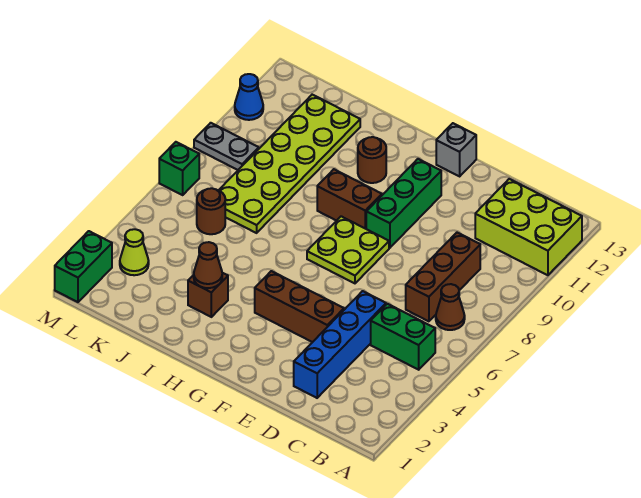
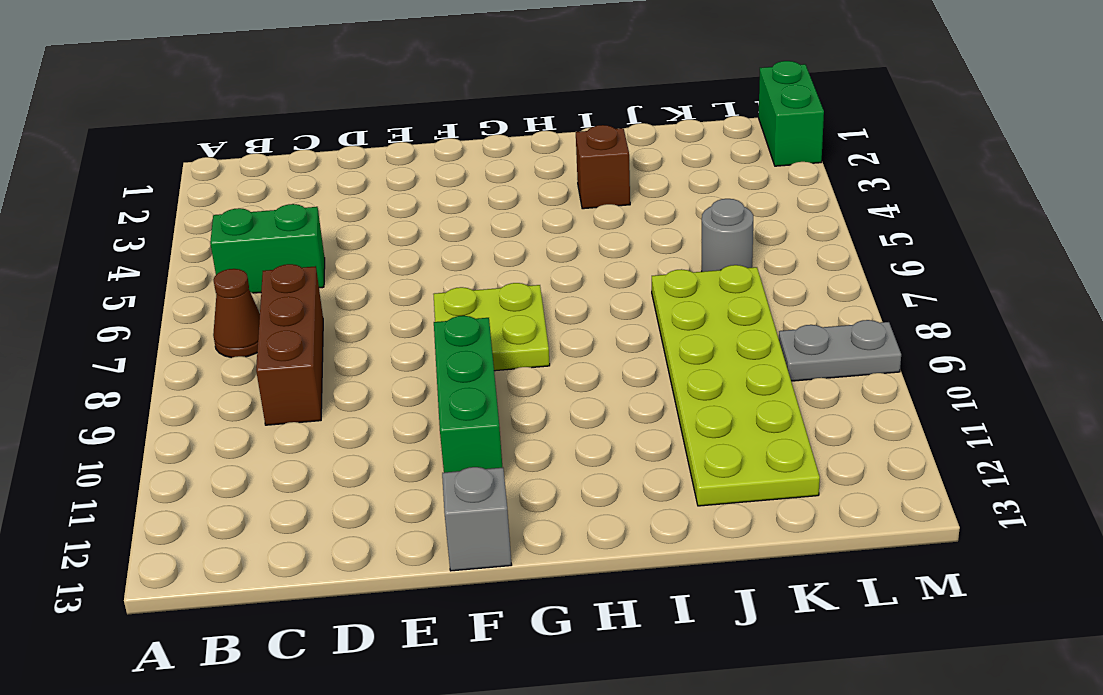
grey round brick K6 level 1 -> brown round brick K6 level 1
none -> lime brick A11:C12 level 1
none -> blue brick D2:D5 level 1
none -> brown brick E4:G4 level 1

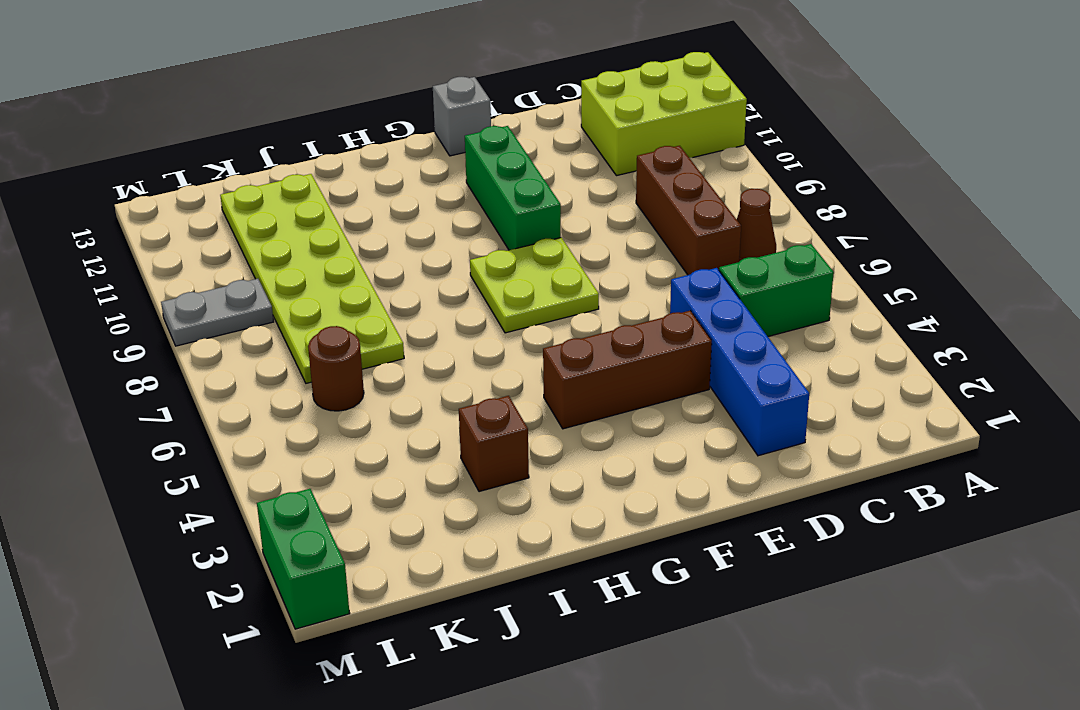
none -> brown brick G9:H9 level 1
none -> brown round brick H11 level 1
none -> lime cone L3 level 1

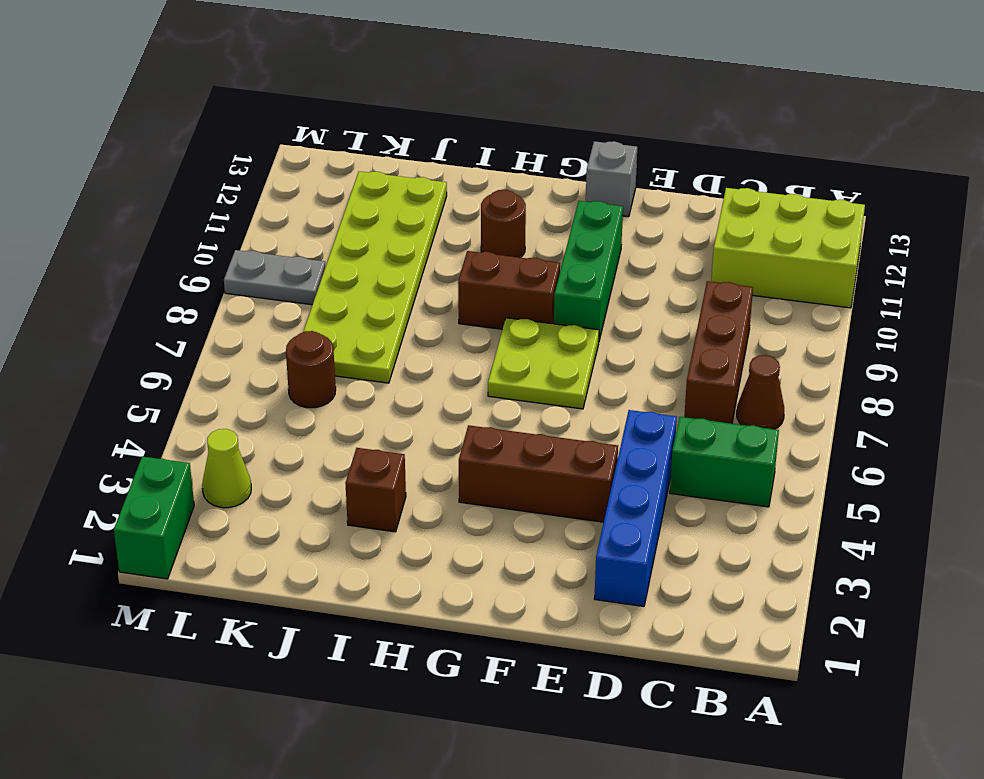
none -> green brick M7 level 1
none -> blue cone M11 level 1
none -> brown cone I3 level 2

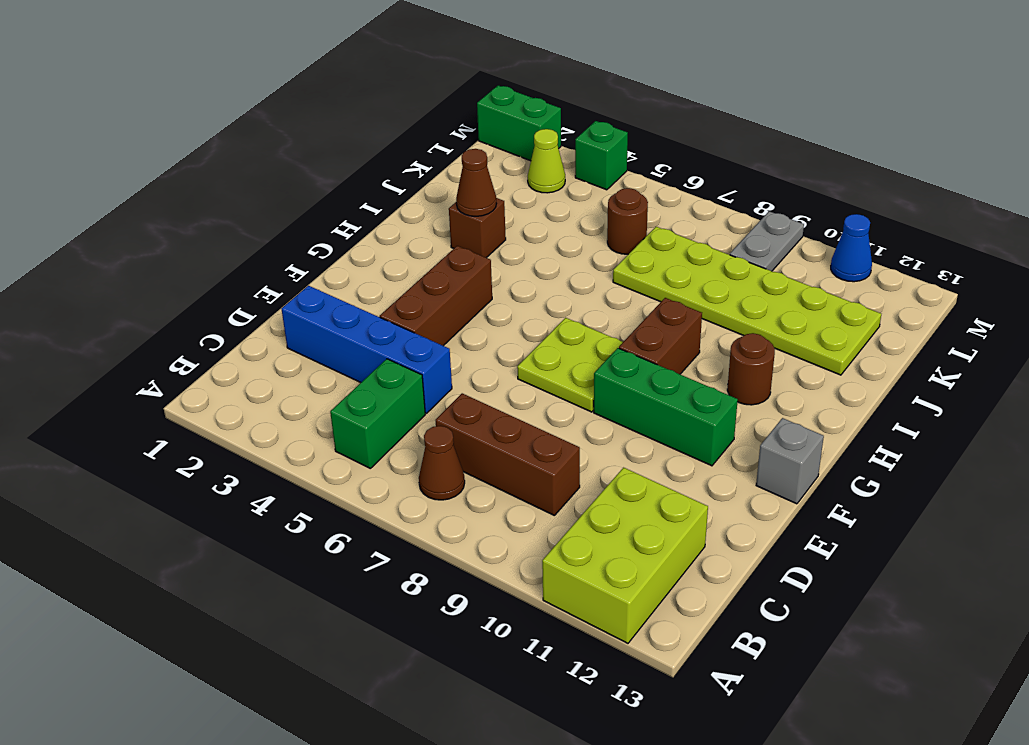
green brick M4 level 1 -> green brick M7 level 1

